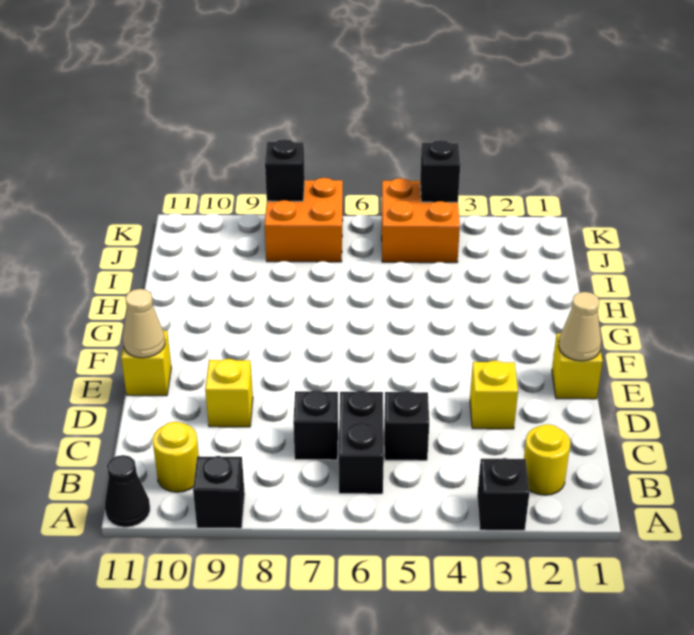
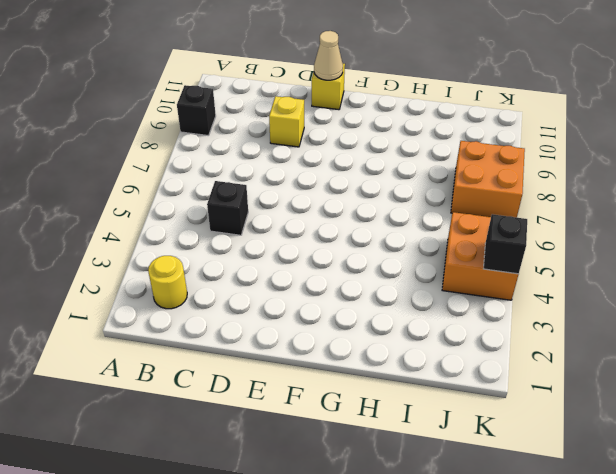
none -> black brick A3 level 1
none -> black cone A11 level 1
none -> black brick B6:C6 level 1

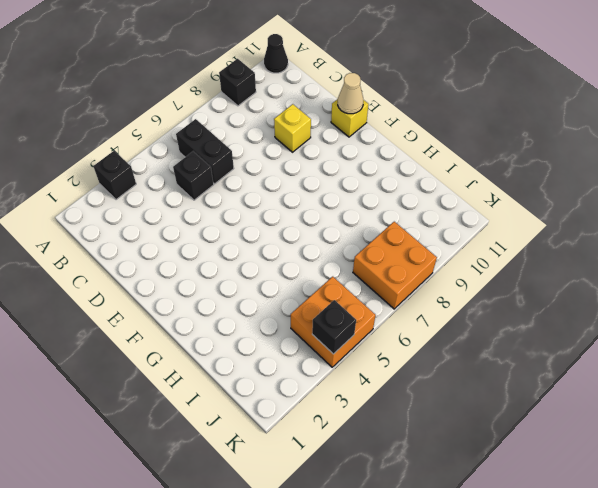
none -> yellow round brick B2 level 1
none -> yellow round brick B10 level 1
none -> black brick C7 level 1

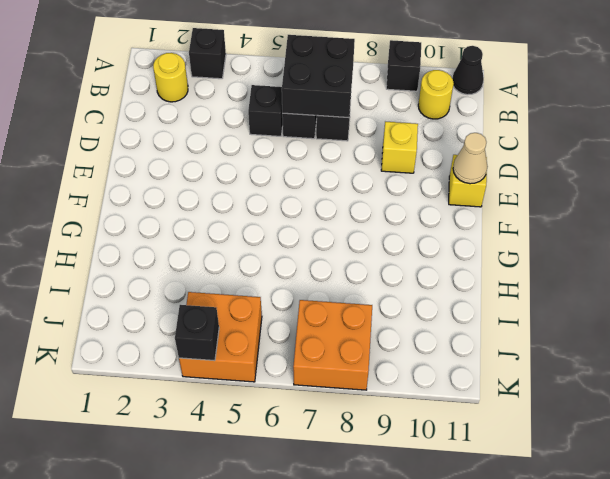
black brick B6:C7 level 2 -> none
none -> yellow brick D3 level 1
none -> yellow brick E1 level 1
none -> tan cone E1 level 2

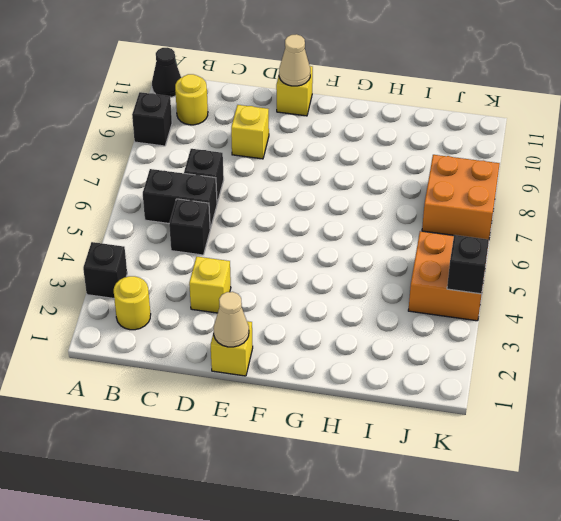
none -> black brick K8 level 2

